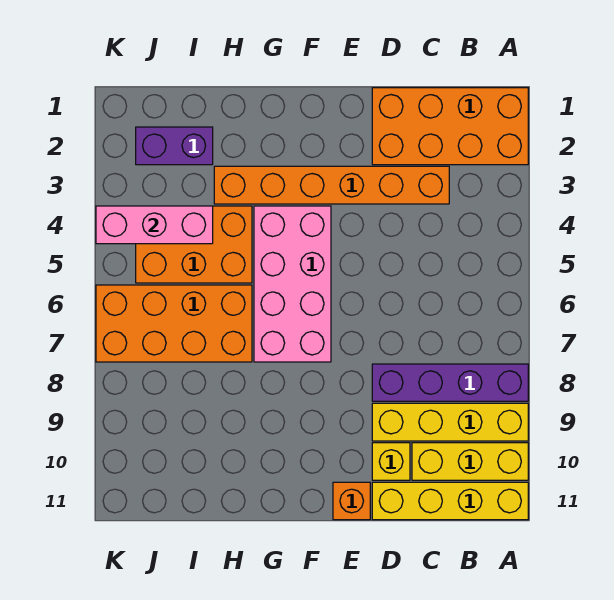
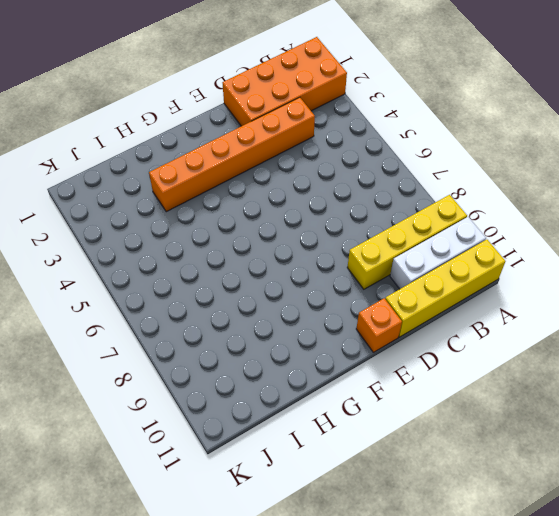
white brick A10:C10 level 1 -> yellow brick A10:C10 level 1
none -> purple brick A8:D8 level 1
none -> yellow brick D10 level 1
none -> pink brick F4:G7 level 1

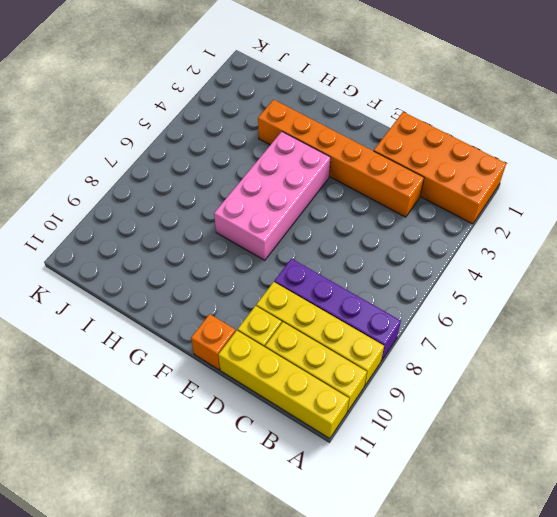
none -> orange brick H4:J5 level 1
none -> orange brick H6:K7 level 1
none -> purple brick I2:J2 level 1

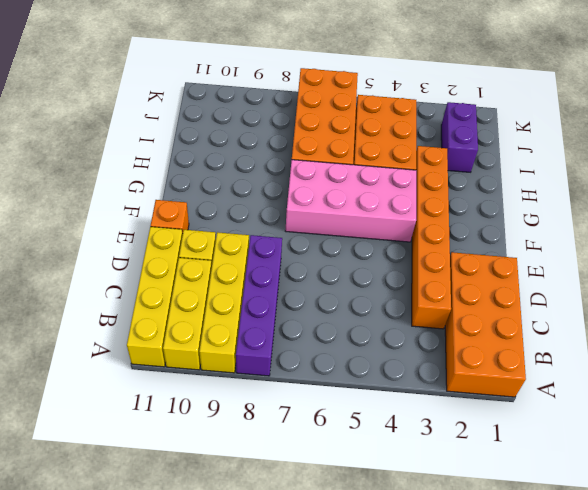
none -> pink brick I4:K4 level 2

